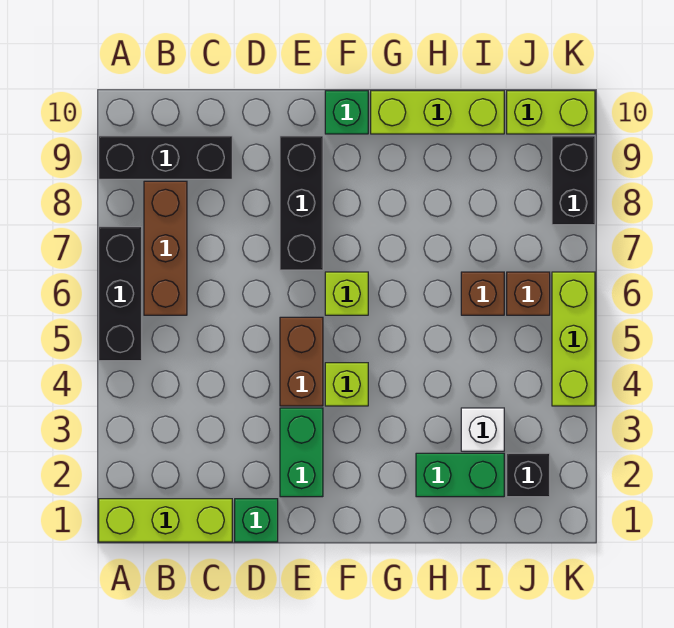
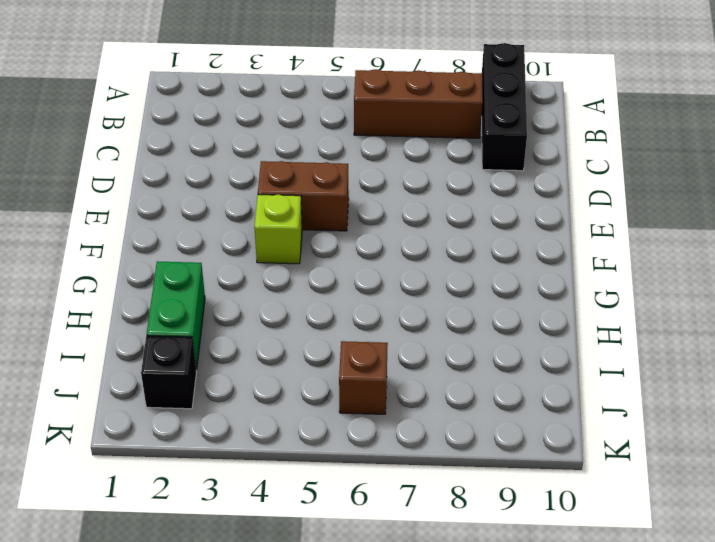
none -> lime brick A1:C1 level 1
none -> black brick A5:A7 level 1
none -> green brick D1 level 1

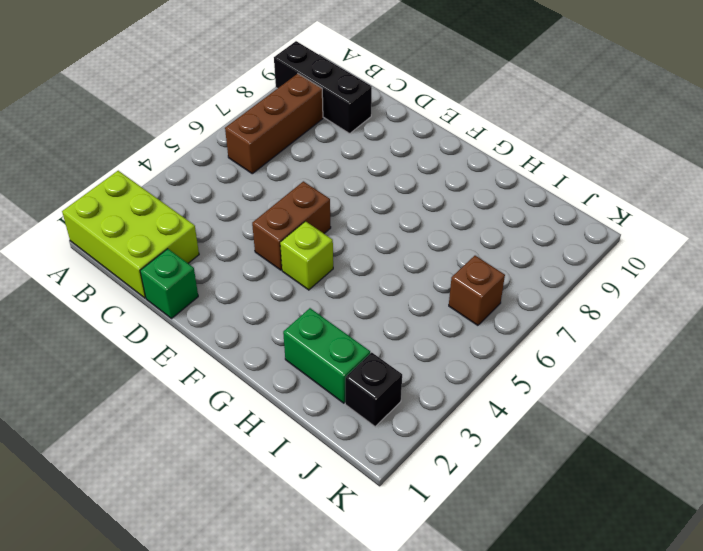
lime brick A1:C2 level 1 -> lime brick A1:C1 level 1
none -> black brick A5:A7 level 1
none -> green brick E2:E3 level 1
none -> black brick E7:E9 level 1

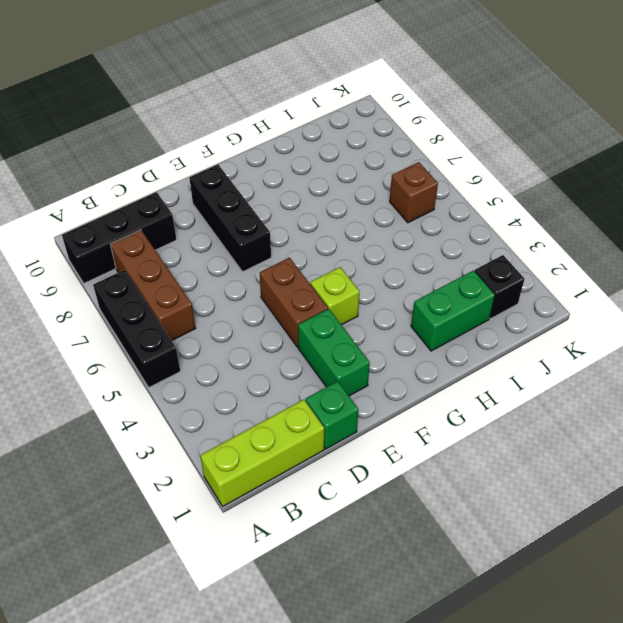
none -> lime brick F6 level 1
none -> green brick F10 level 1
none -> lime brick G10:I10 level 1

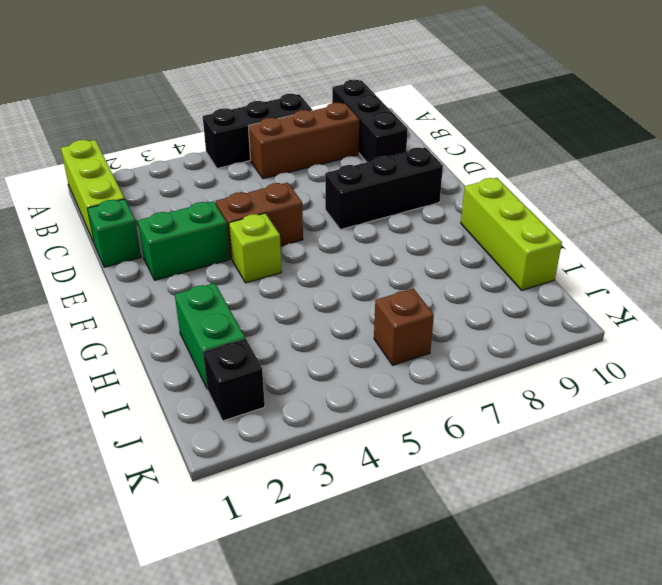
none -> lime brick F6 level 1
none -> green brick F10 level 1
none -> white brick I3 level 1

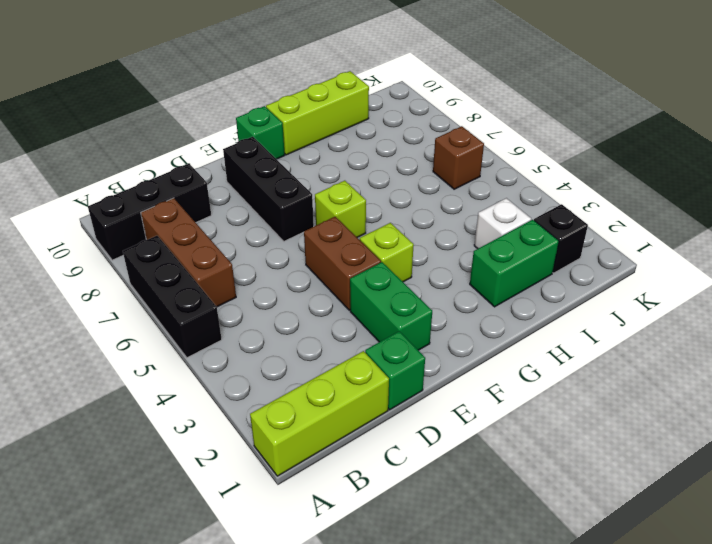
none -> brown brick I6 level 1
none -> lime brick J10:K10 level 1
none -> lime brick K4:K6 level 1

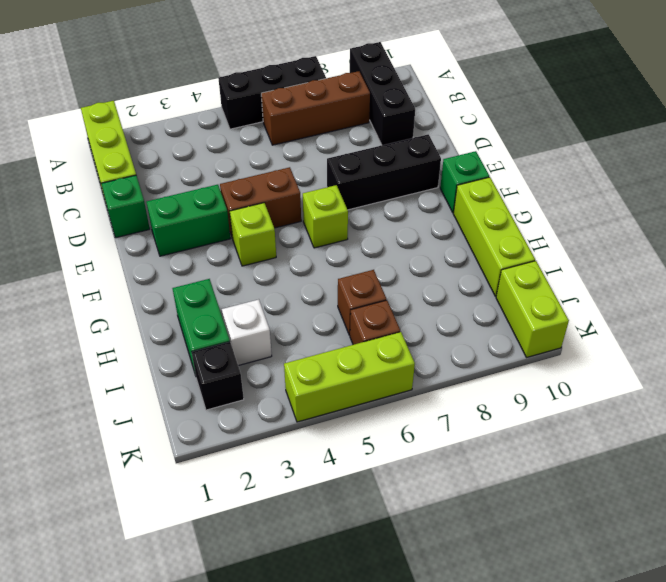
none -> black brick K8:K9 level 1

